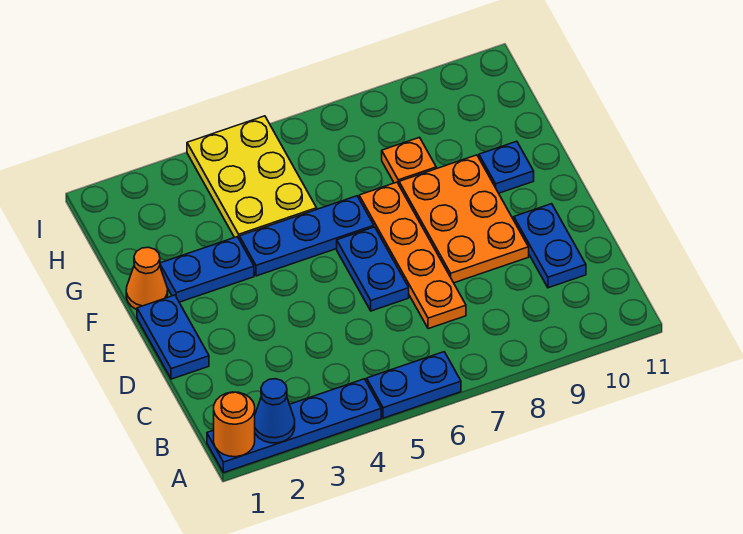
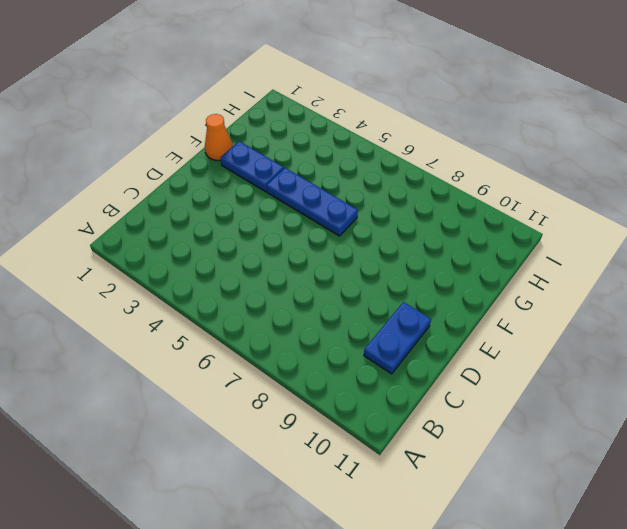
none -> blue plate A1:A4 level 1
none -> blue plate A5:A6 level 1
none -> orange plate C7:F7 level 1

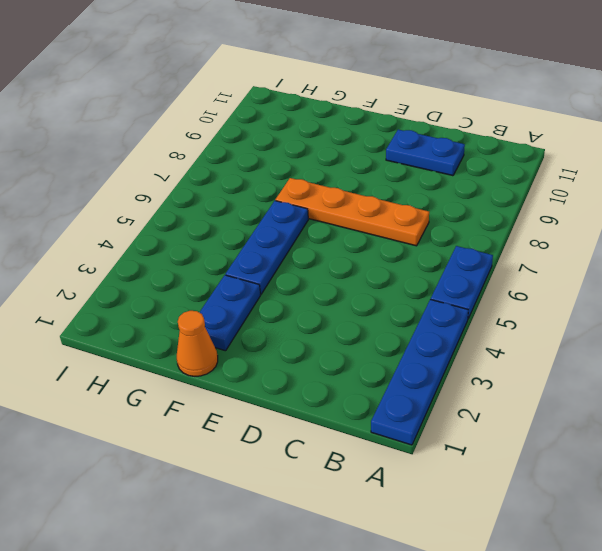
none -> blue plate D1:E1 level 1
none -> blue plate D6:E6 level 1
none -> orange plate D8:F9 level 1

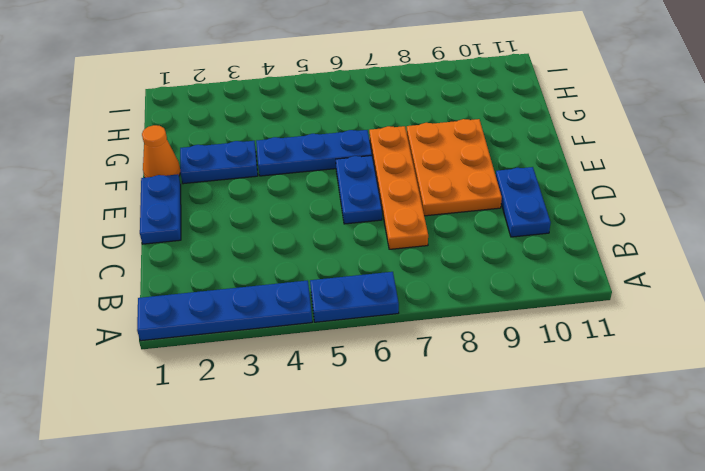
none -> blue plate F10 level 1
none -> yellow plate G4:I5 level 1
none -> orange plate G8 level 1

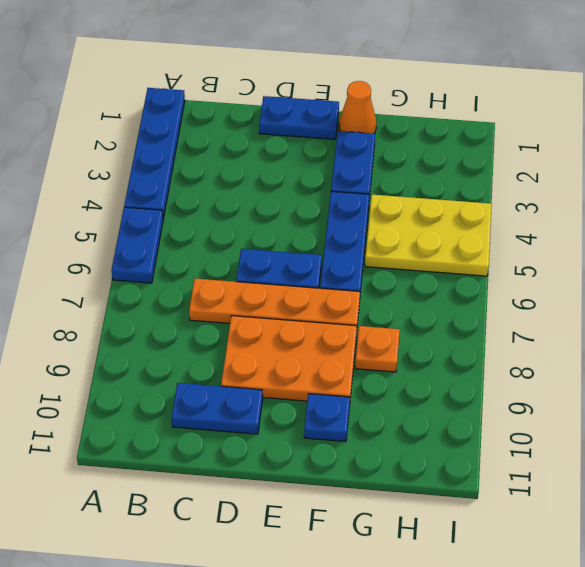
none -> orange round brick A1 level 2
none -> blue cone A2 level 2

